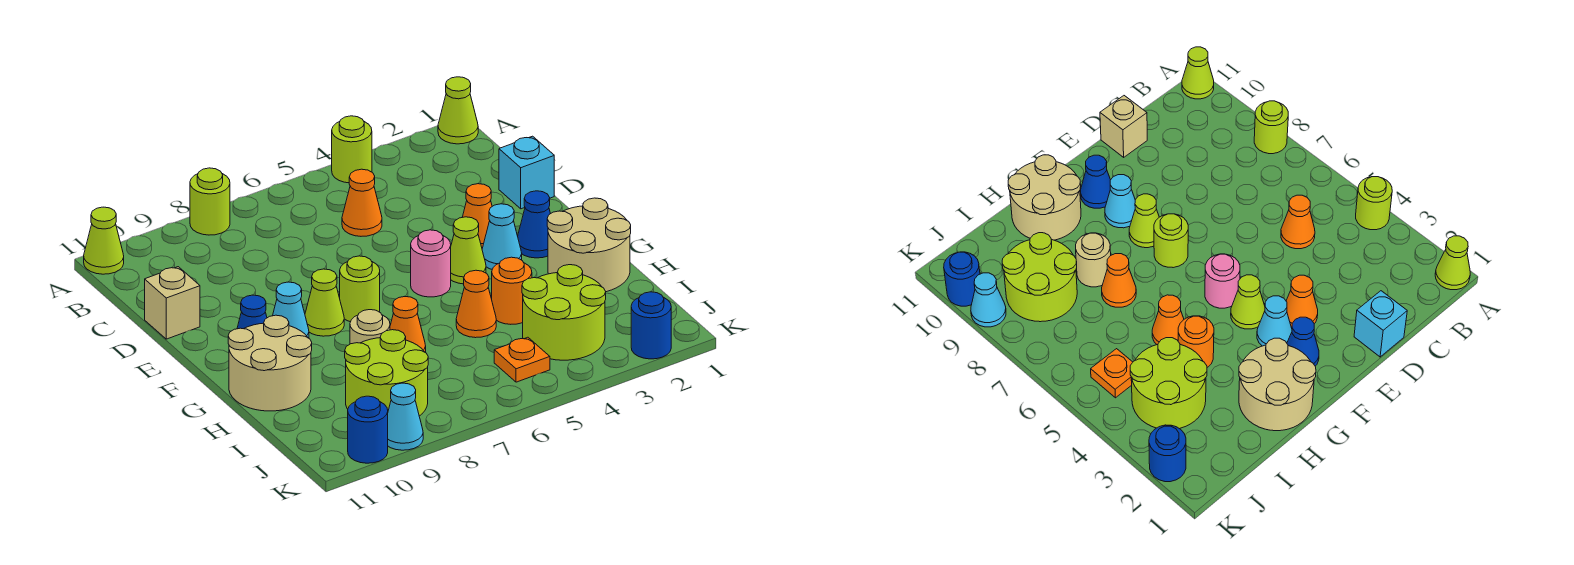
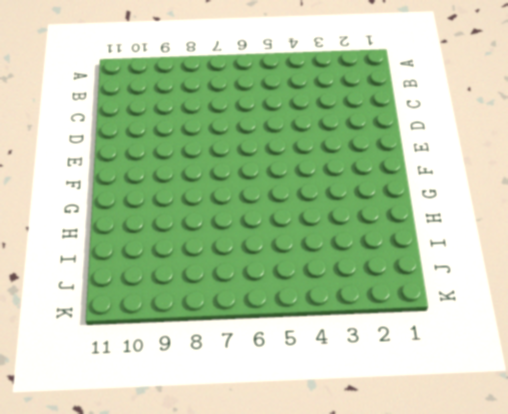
none -> lime cone A1 level 1
none -> lime round brick A4 level 1
none -> lime round brick A8 level 1

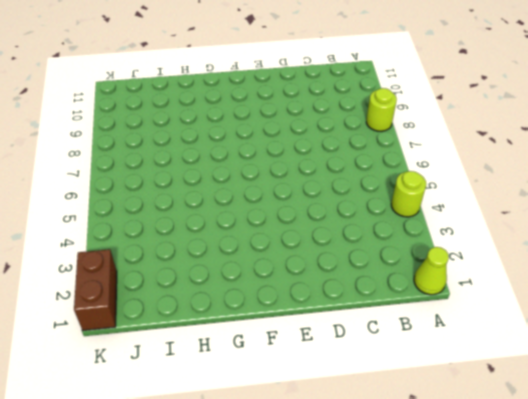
brown brick K1:K2 level 1 -> blue round brick K2 level 1
none -> lime cone A11 level 1
none -> orange cone C5 level 1
none -> cyan brick D1 level 1

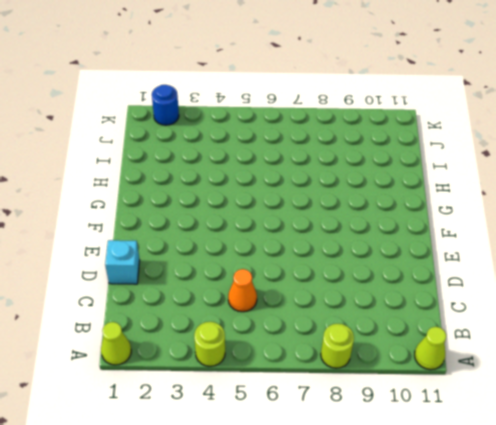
none -> tan brick D11 level 1
none -> orange cone E3 level 1
none -> blue cone F2 level 1

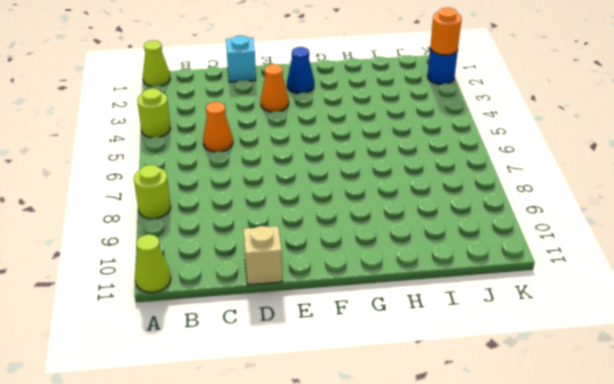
orange round brick K2 level 2 -> orange round brick H4 level 1
none -> cyan cone F3 level 1
none -> lime cone F4 level 1
none -> pink round brick F5 level 1

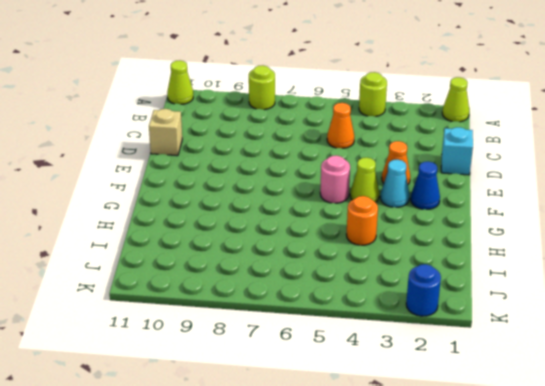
none -> lime round brick F7 level 1
none -> lime cone F8 level 1
none -> cyan cone F9 level 1

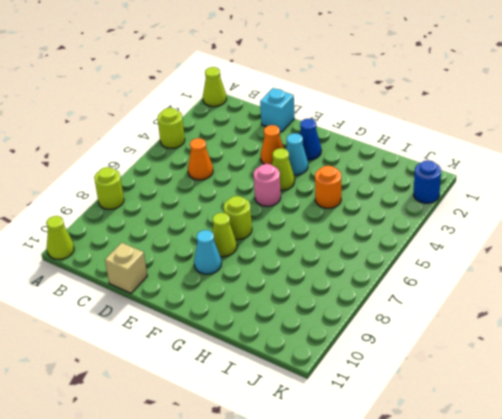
none -> blue cone F10 level 1
none -> tan round brick G1:H2 level 1
none -> tan round brick G10:H11 level 1

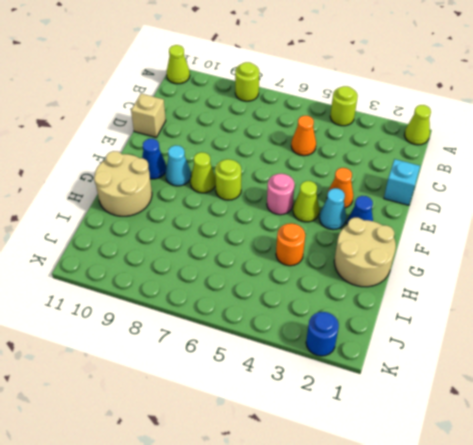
none -> orange cone H5 level 1
none -> orange cone H7 level 1
none -> tan round brick H8 level 1

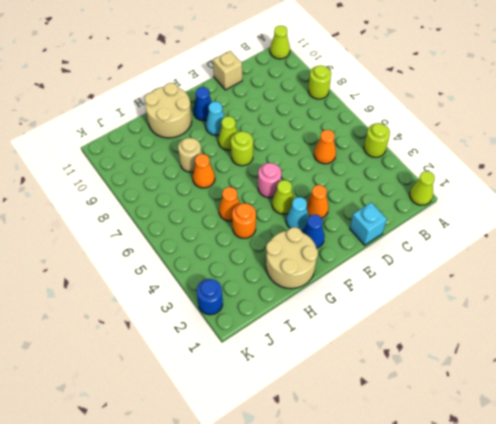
none -> lime round brick I3:J4 level 1
none -> lime round brick I8:J9 level 1
none -> orange plate J5 level 1

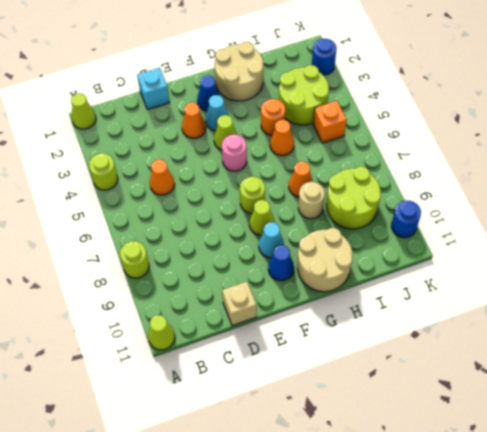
orange brick J5 level 1 -> orange plate J5 level 1
none -> cyan cone K9 level 1

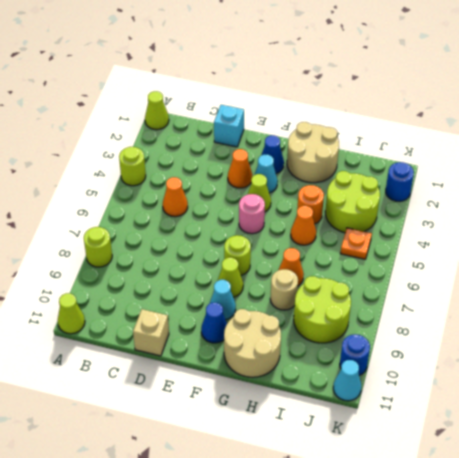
cyan cone K11 level 1 -> cyan cone K9 level 1

